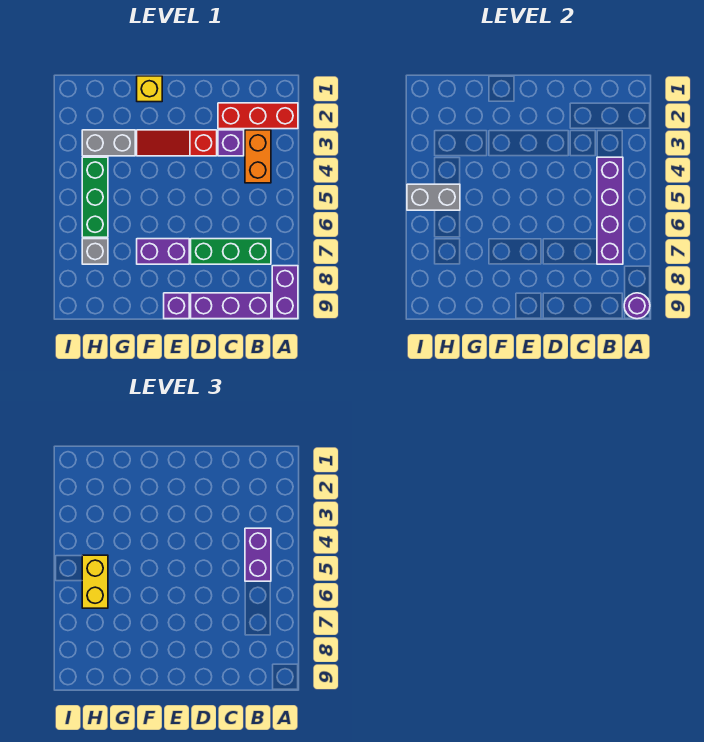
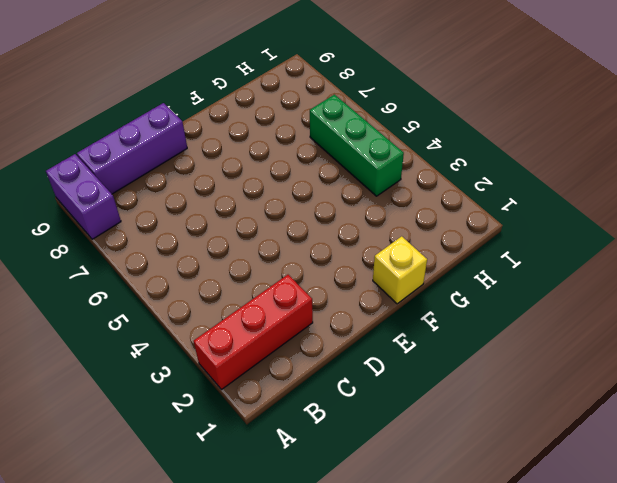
none -> orange brick B3:B4 level 1
none -> green brick B7:D7 level 1
none -> purple brick C3 level 1

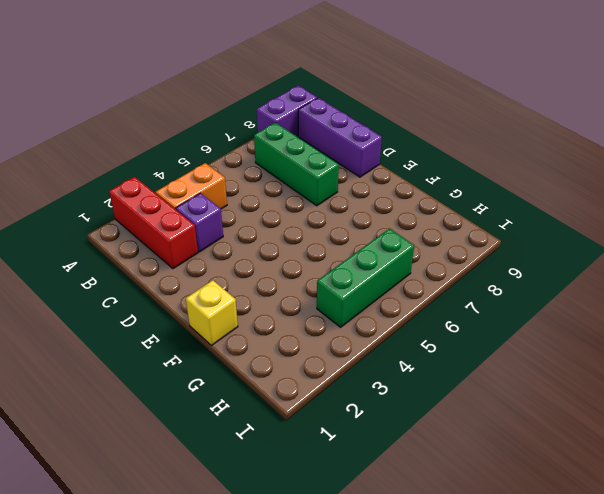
none -> red slope D3:F3 level 1 top D
none -> purple brick E7:F7 level 1
none -> purple brick E9 level 1

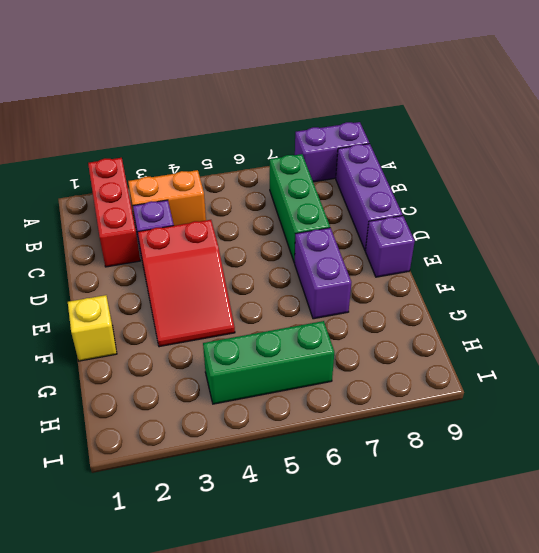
red slope D3:F4 level 1 top D -> red slope D3:F3 level 1 top D
none -> grey brick G3:H3 level 1
none -> grey brick H7 level 1
none -> purple round brick A9 level 2

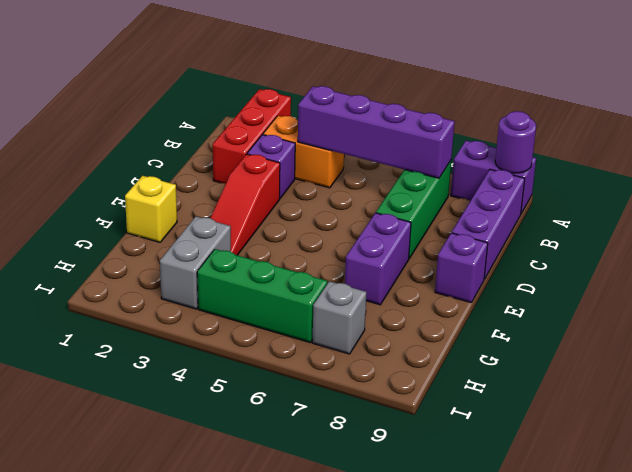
none -> grey brick H5:I5 level 2
none -> purple brick B4:B5 level 3
none -> yellow brick H5:H6 level 3

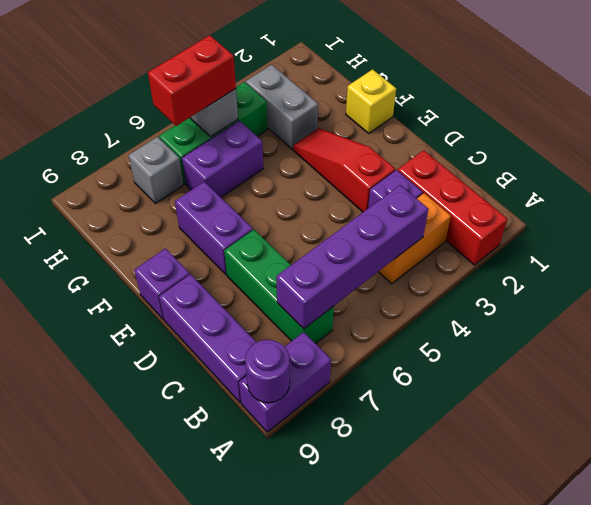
purple brick G5:G6 level 1 -> purple brick B4:B5 level 3
red brick H5:H6 level 3 -> yellow brick H5:H6 level 3

